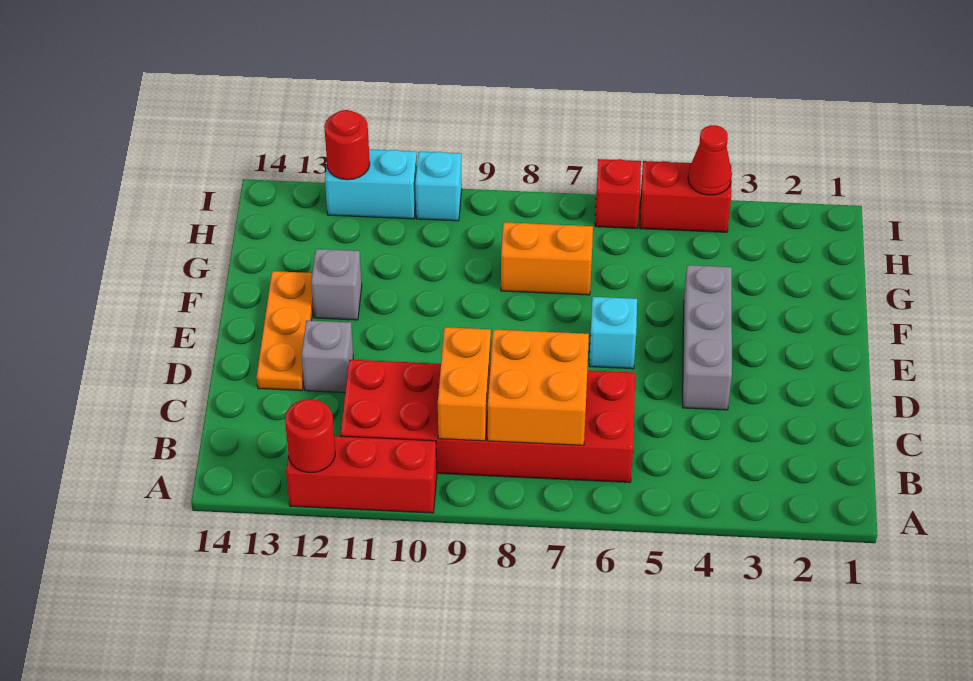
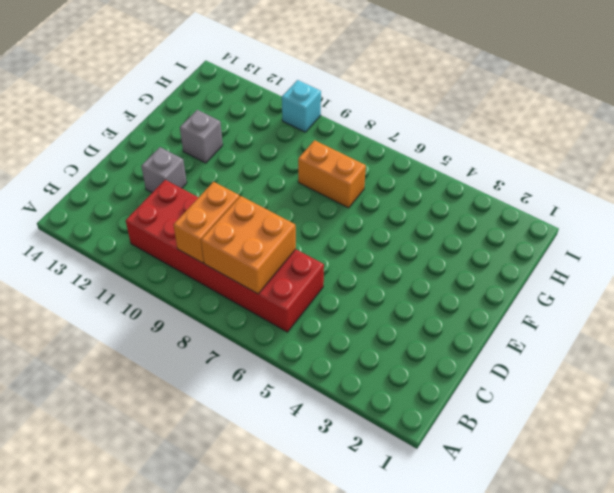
none -> red brick A10:A12 level 1
none -> grey brick D4:F4 level 1
none -> orange plate D13:F13 level 1

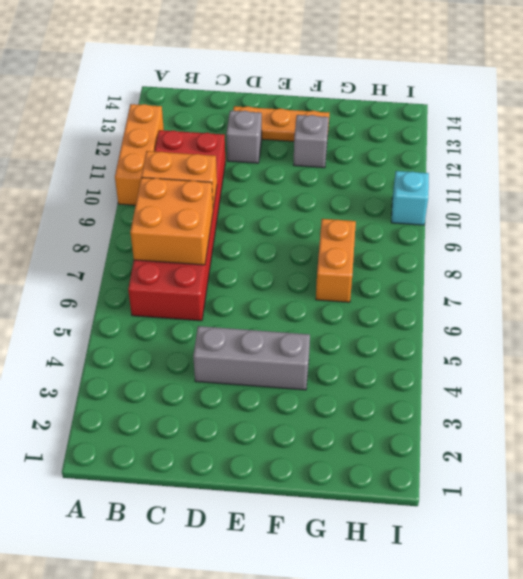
orange brick A10:A12 level 1 -> red brick A10:A12 level 1
none -> cyan brick E6 level 1
none -> red brick I4:I5 level 1
none -> red brick I6 level 1

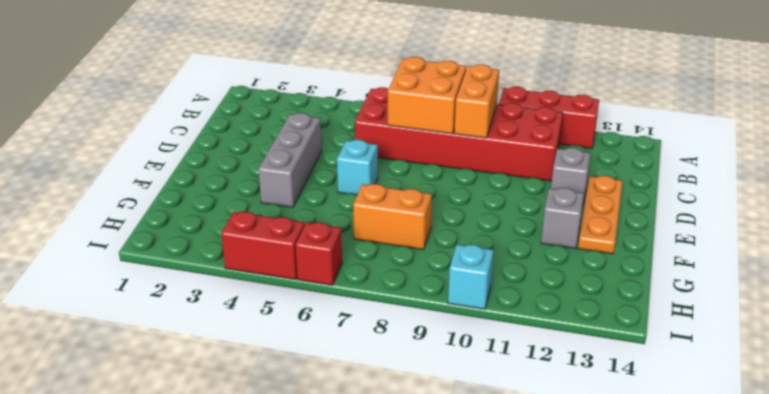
none -> cyan brick I11:I12 level 1
none -> red round brick A12 level 2
none -> red cone I4 level 2

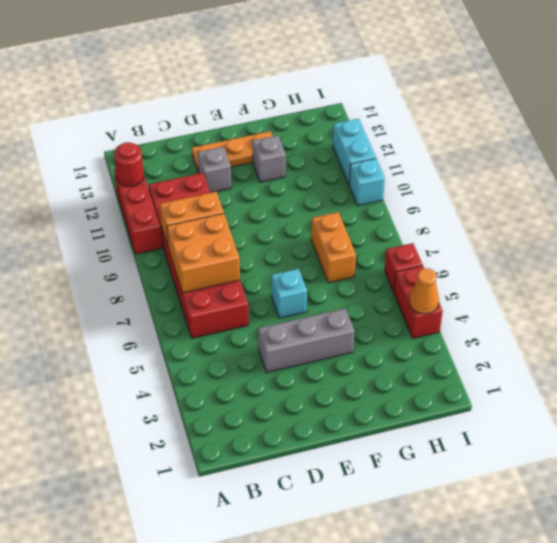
orange cone I4 level 2 -> red cone I4 level 2
none -> red round brick I12 level 2

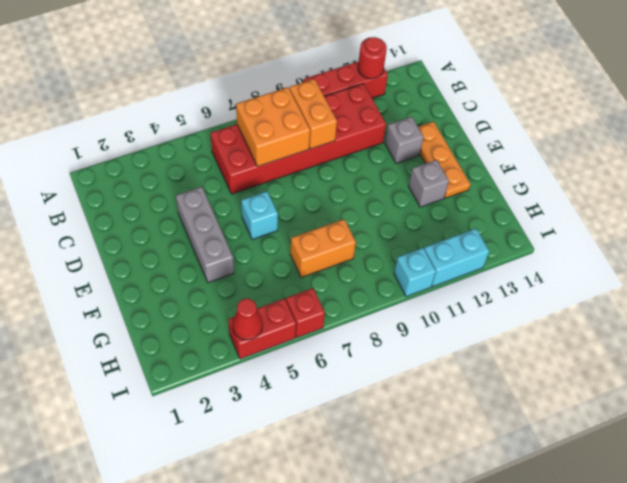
none -> red round brick I12 level 2

